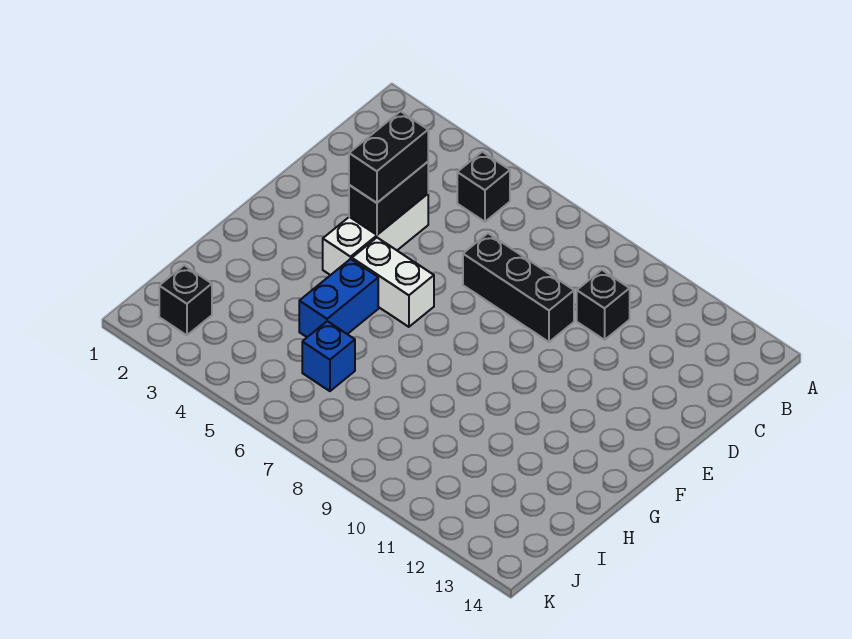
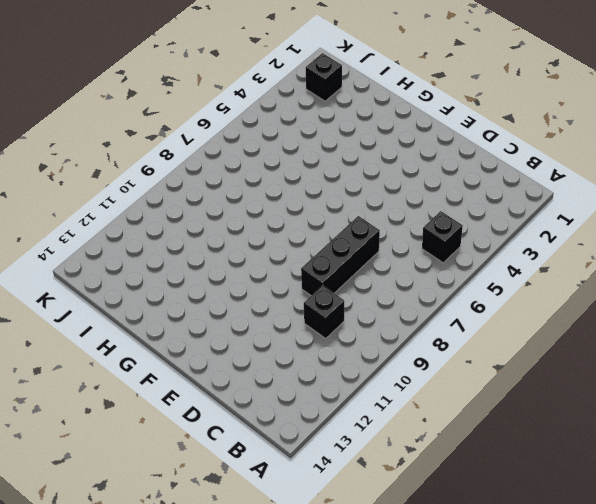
none -> white brick D4:F4 level 1
none -> white brick F5:F6 level 1

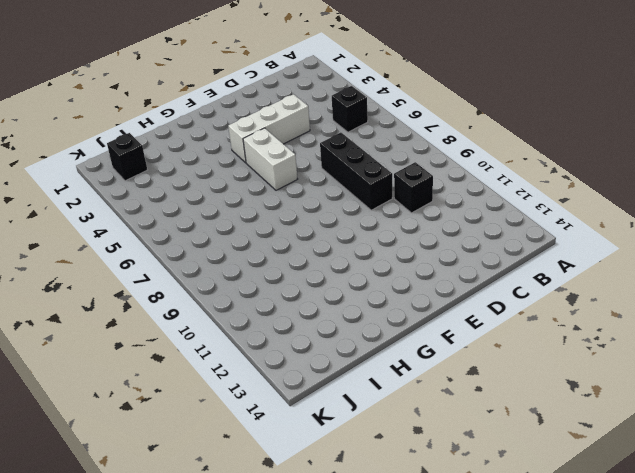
none -> blue brick G5:H5 level 1
none -> blue brick I6 level 1

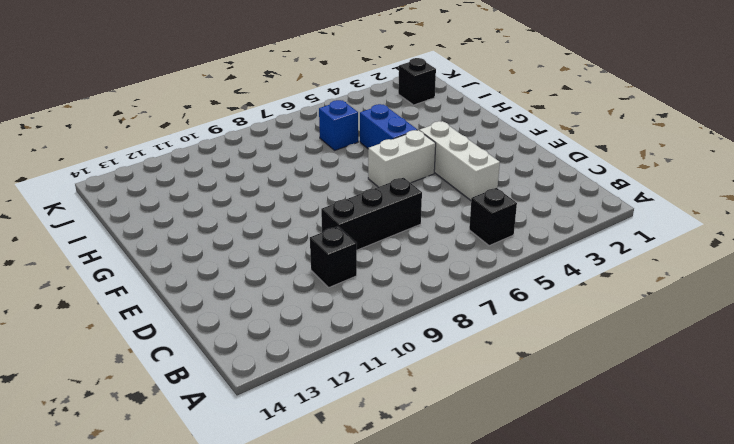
none -> black brick D4:E4 level 2
none -> black brick D4:E4 level 3

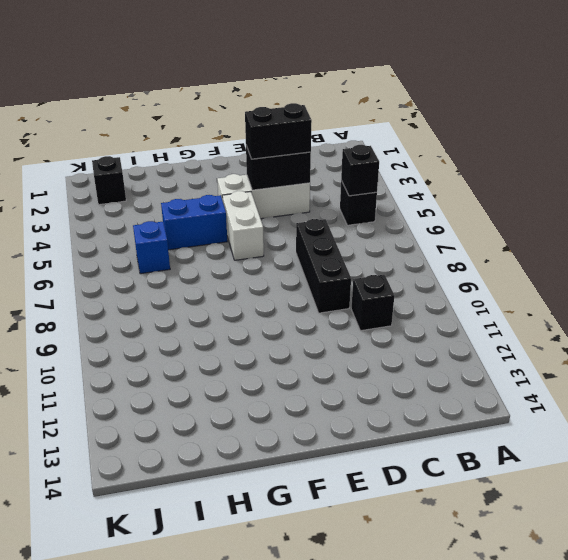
black brick B5 level 2 -> none

